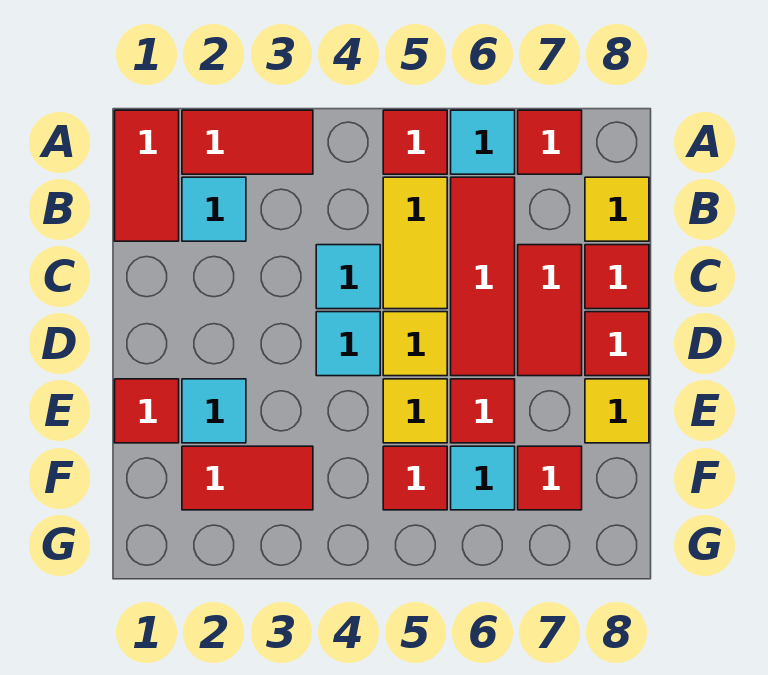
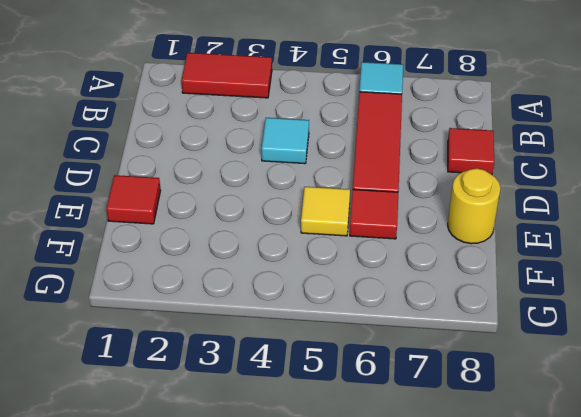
yellow round brick E8 level 1 -> yellow tile E8 level 1
none -> red tile A1:B1 level 1
none -> red tile A5 level 1
none -> red tile A7 level 1

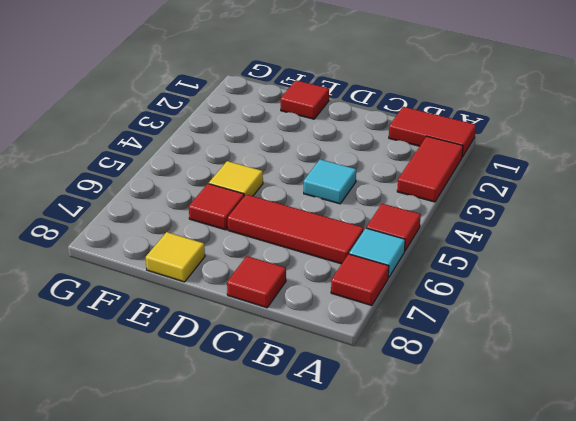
none -> cyan tile B2 level 1
none -> yellow tile B5:C5 level 1
none -> yellow tile B8 level 1

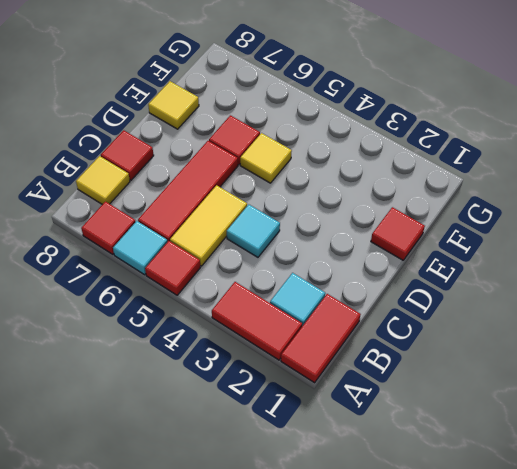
none -> red tile C7:D7 level 1
none -> cyan tile D4 level 1
none -> yellow tile D5 level 1

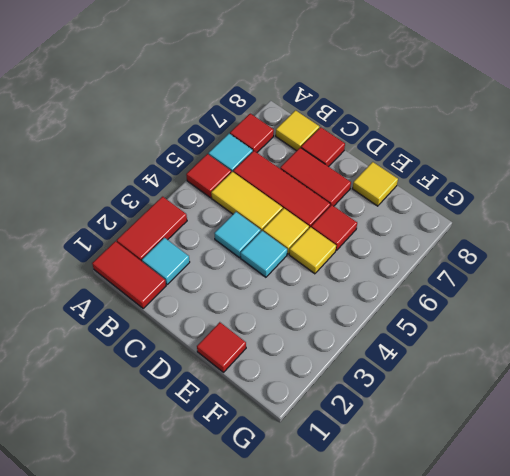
none -> red tile D8 level 1
none -> cyan tile E2 level 1
none -> red tile F2:F3 level 1

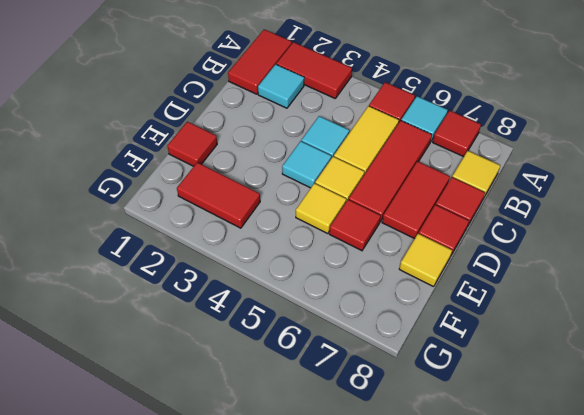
none -> cyan tile E2 level 1
none -> red tile F5 level 1
none -> cyan tile F6 level 1

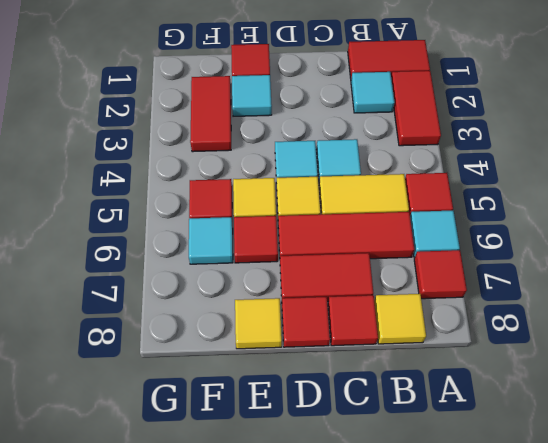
none -> red tile F7 level 1

